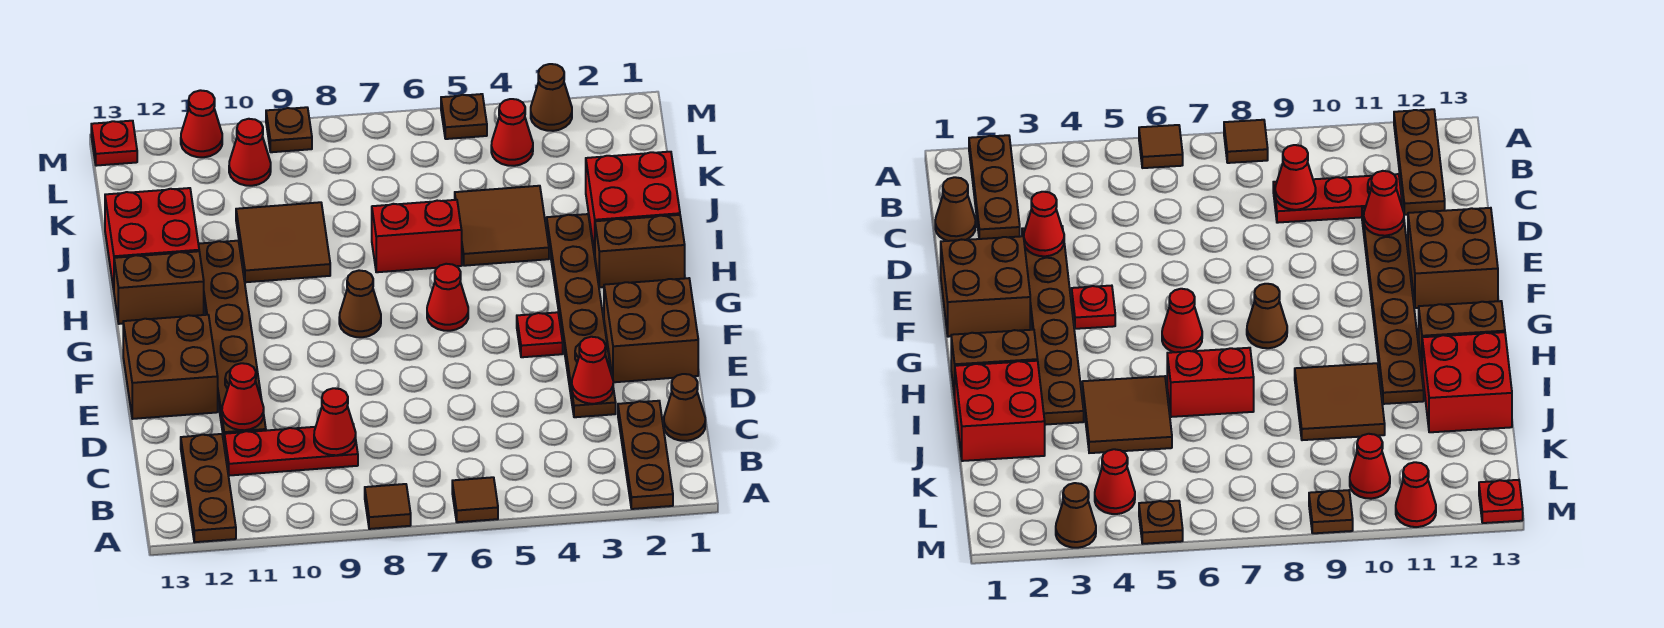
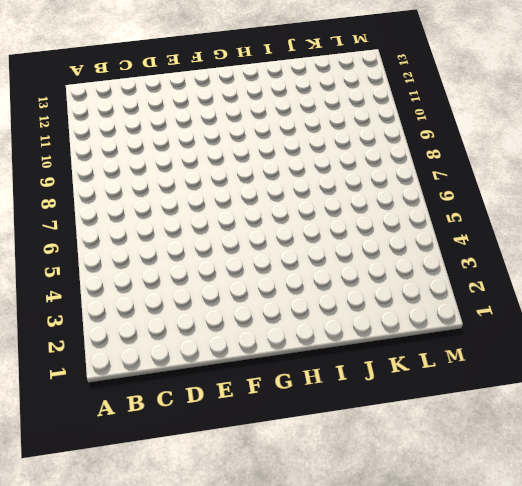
none -> brown plate A2:C2 level 1
none -> brown tile A6 level 1
none -> brown tile A8 level 1
none -> brown plate A12:C12 level 1

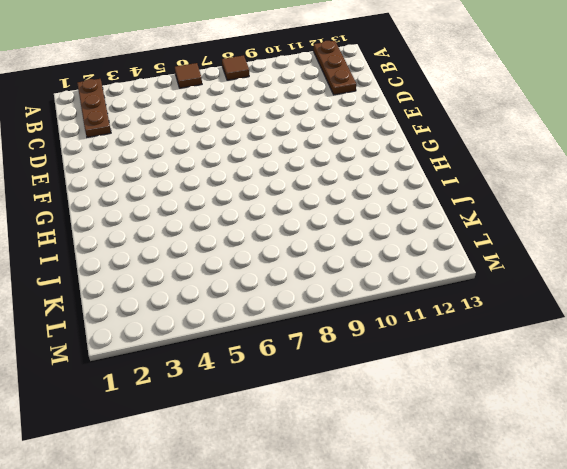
none -> brown cone C1 level 1
none -> red plate C9:C11 level 1
none -> brown plate D3:I3 level 1
none -> brown plate D11:I11 level 1

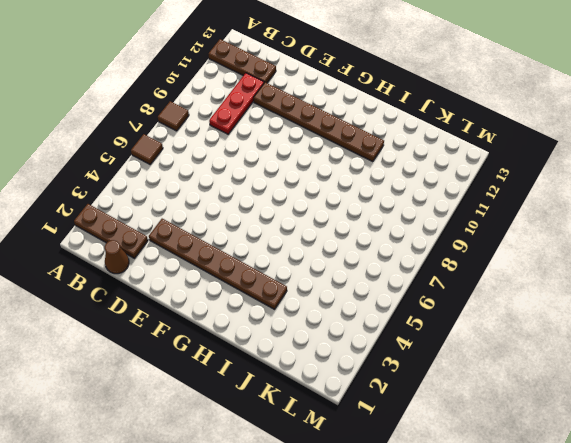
none -> brown brick E1:F2 level 1
none -> brown brick E12:F13 level 1
none -> red plate F4 level 1
none -> red cone G6 level 1

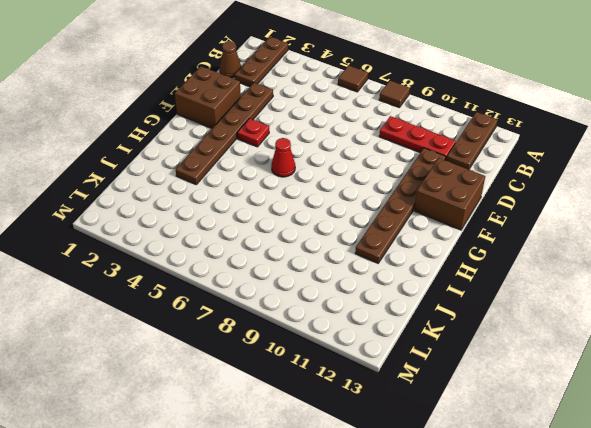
none -> brown cone G8 level 1
none -> brown brick H1:H2 level 1
none -> brown brick H12:H13 level 1
none -> red brick I1:J2 level 1

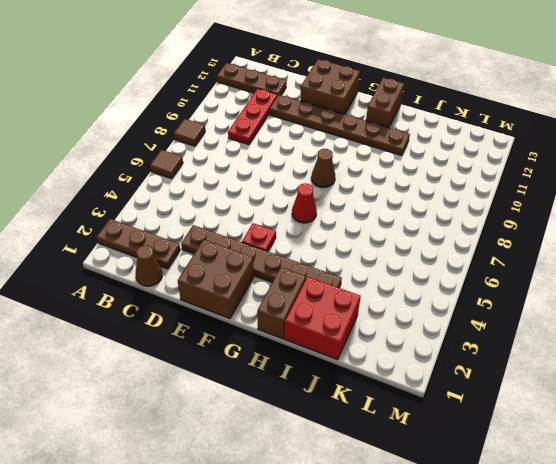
none -> brown tile I4:J5 level 1
none -> red brick I6:I7 level 1
none -> brown tile I9:J10 level 1
none -> red brick I12:J13 level 1

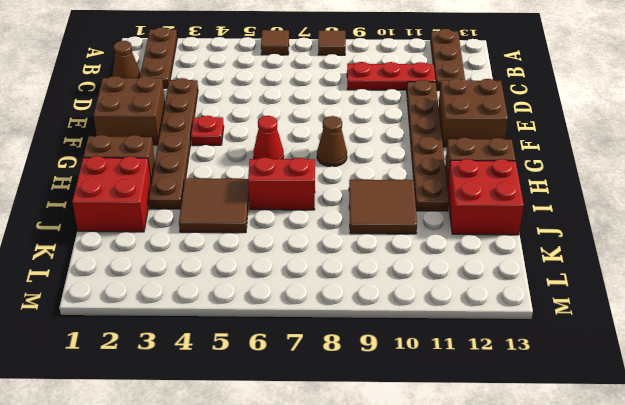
none -> red cone L4 level 1
none -> red cone L10 level 1
none -> brown cone M3 level 1
none -> brown plate M5 level 1

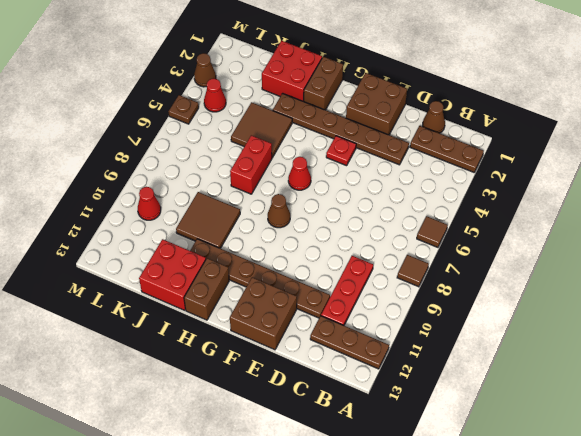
none -> brown plate M9 level 1
none -> red cone M11 level 1
none -> red plate M13 level 1
none -> red cone C9 level 2

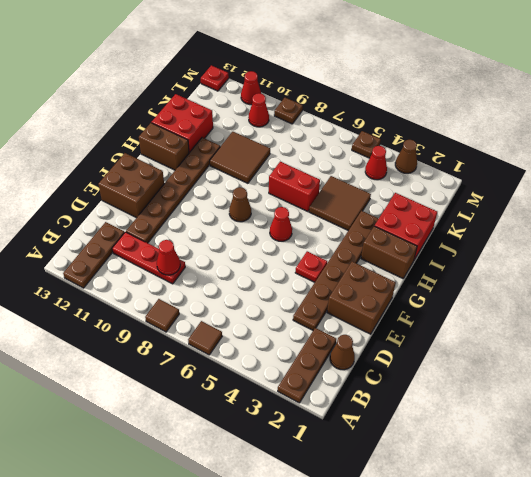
none -> red cone D3 level 2
none -> red cone D11 level 2

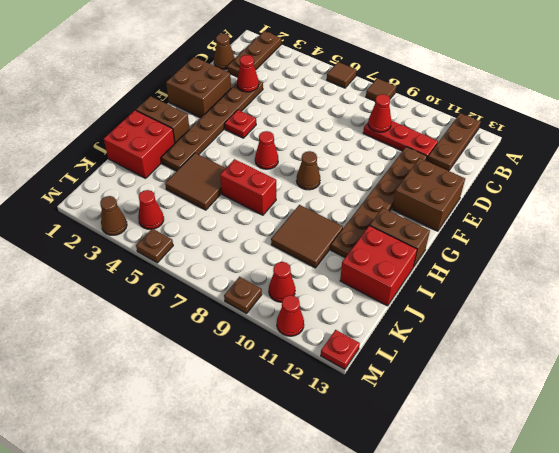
none -> red cone D11 level 2

